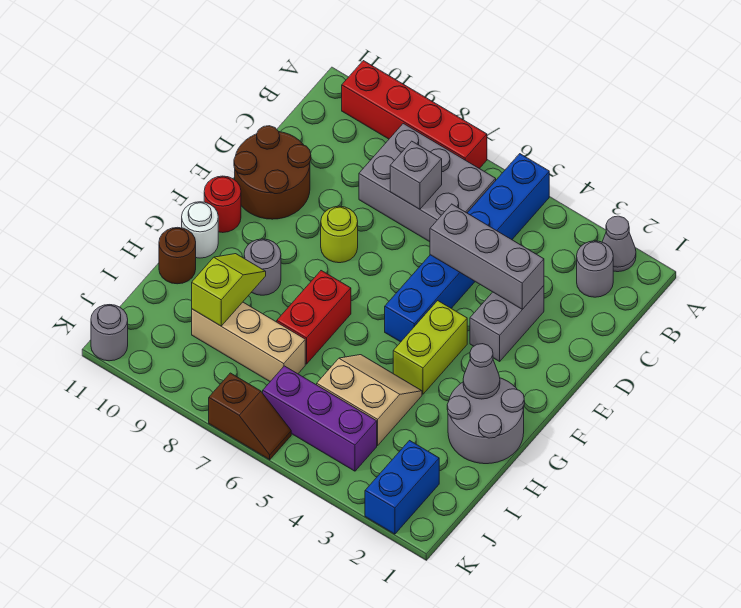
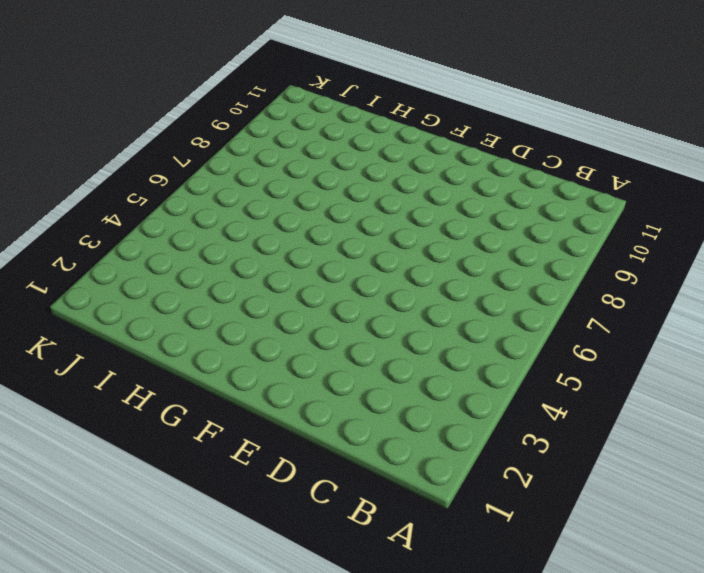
none -> grey cone A2 level 1
none -> blue brick A5:F5 level 1
none -> red brick A7:A10 level 1

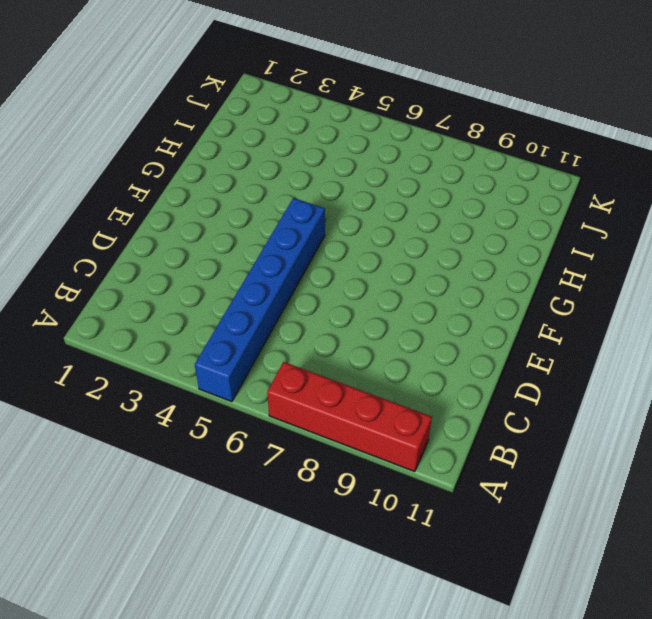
none -> grey cone A2 level 1
none -> grey round brick B2 level 1
none -> grey brick B6:C8 level 1

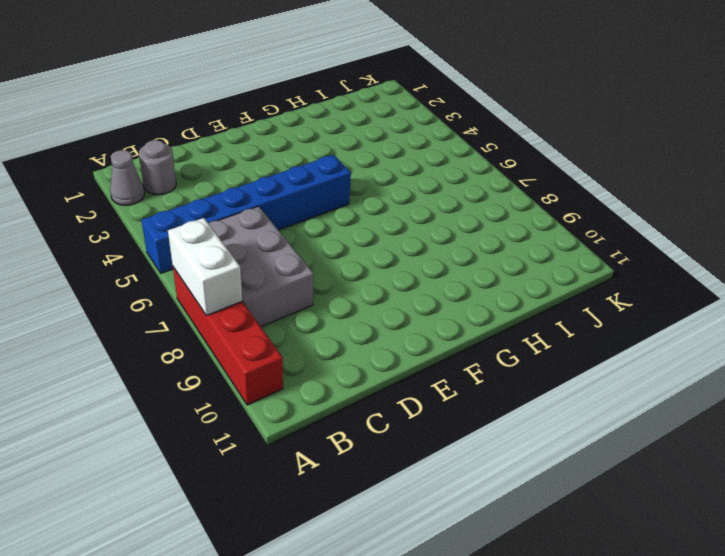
white brick A7:A8 level 2 -> none
none -> grey brick D3:E3 level 1
none -> brown round brick D10:E11 level 1
none -> lime round brick E8 level 1

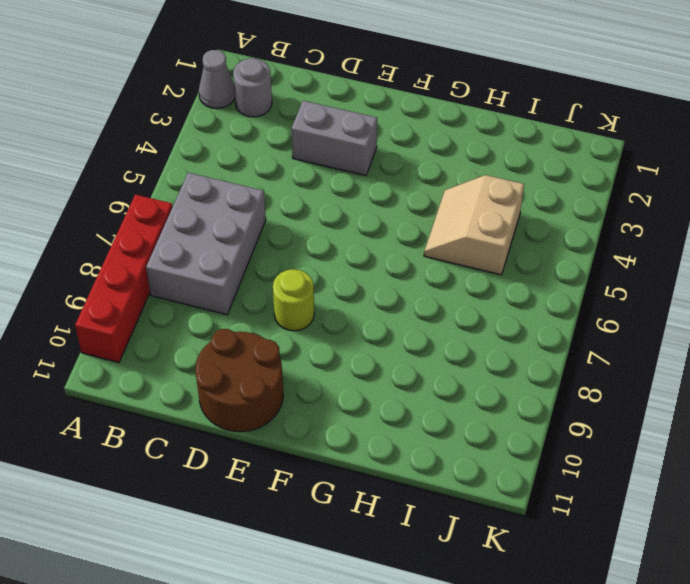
none -> blue brick A5:F5 level 1
none -> lime brick F4:G4 level 1
none -> red round brick F11 level 1

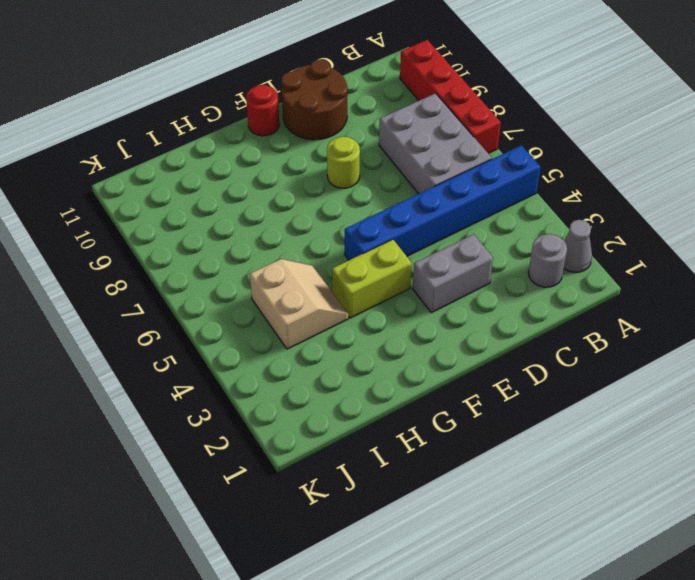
none -> grey round brick G1:H2 level 1
none -> red brick G7:H7 level 1
none -> grey round brick G9 level 1

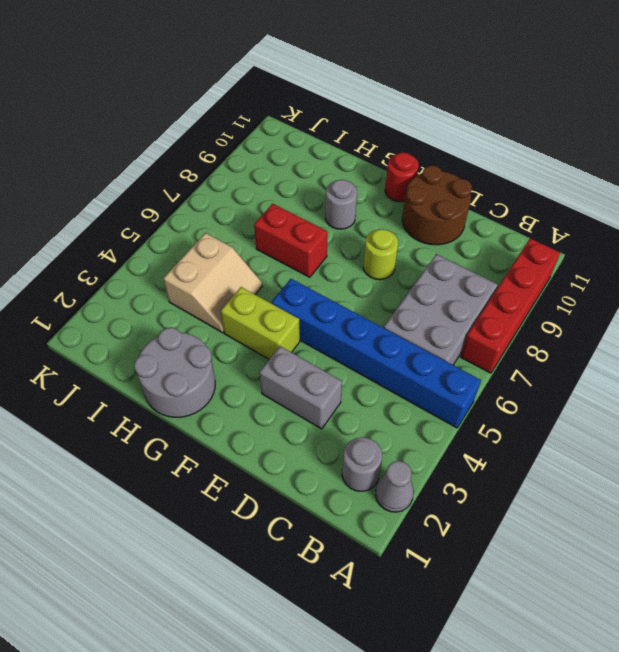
none -> white round brick G11 level 1
none -> brown round brick H11 level 1
none -> tan brick I7:I9 level 1

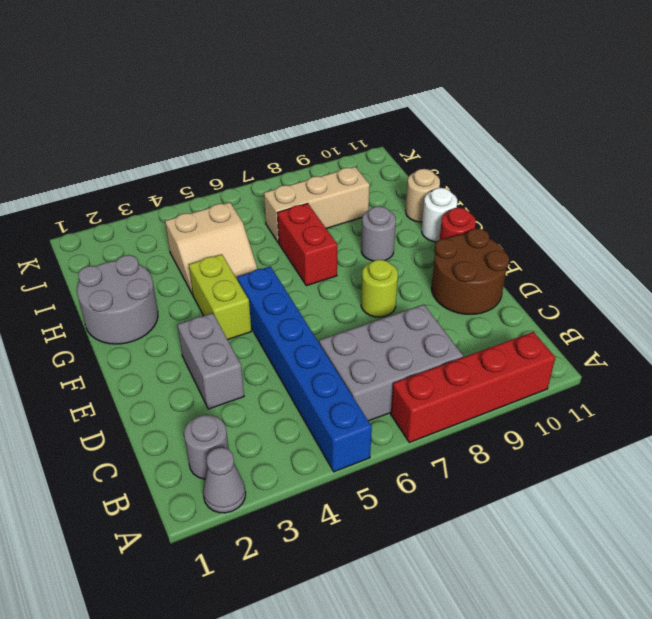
tan round brick H11 level 1 -> brown round brick H11 level 1
none -> blue brick J2:K2 level 1
none -> purple brick J4:J6 level 1
none -> brown slope K6:K7 level 1 top 7

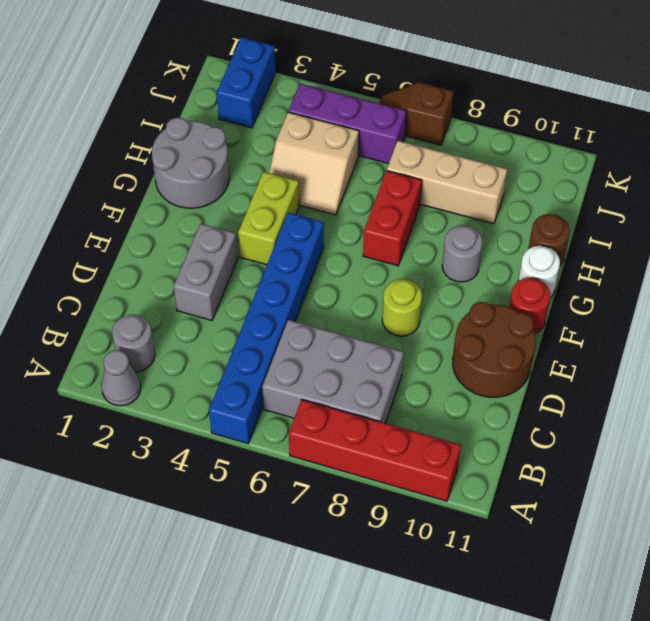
none -> grey round brick K11 level 1
none -> grey brick C7 level 2
none -> grey brick D3:D5 level 2

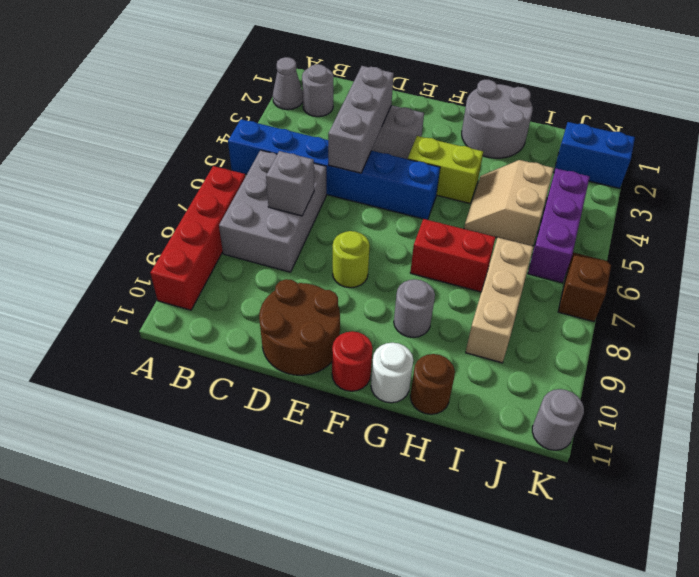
none -> grey cone G2 level 2
none -> lime slope H9:I9 level 2 top I

